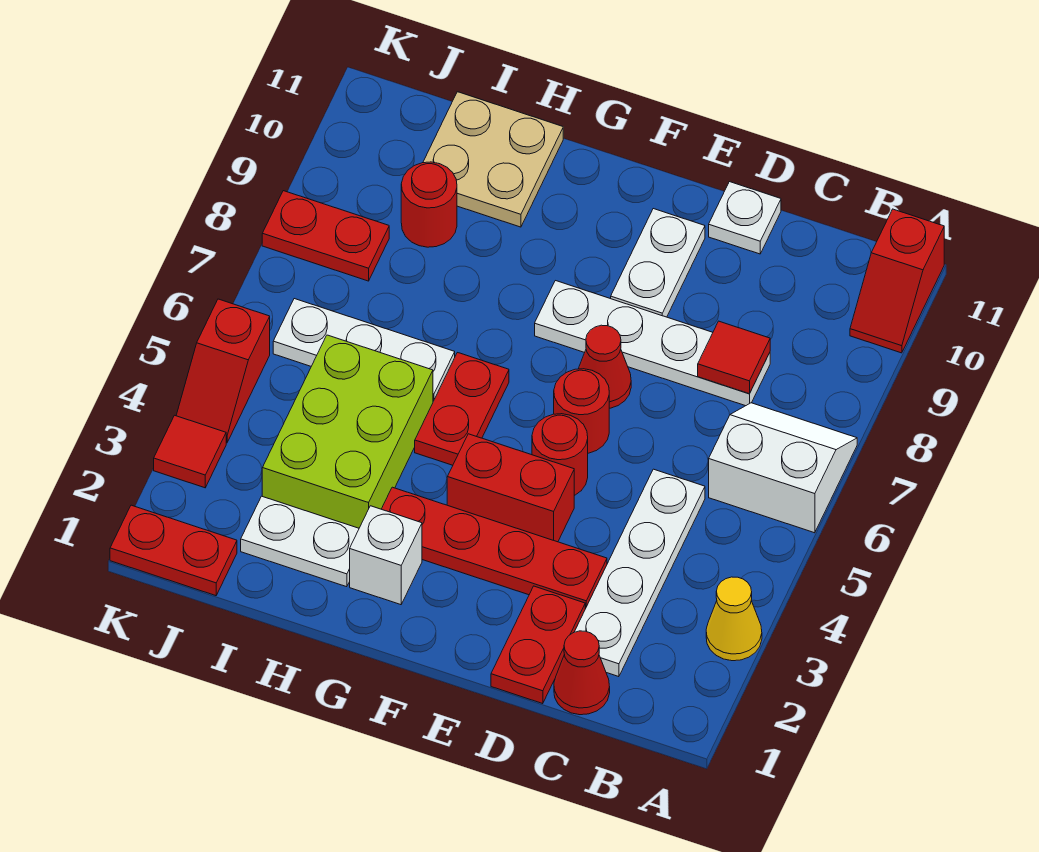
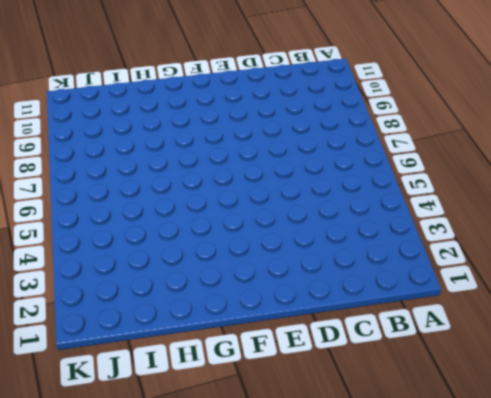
none -> yellow cone A3 level 1
none -> white slope A6:B7 level 1 top 6
none -> red slope A10:A11 level 1 top 11

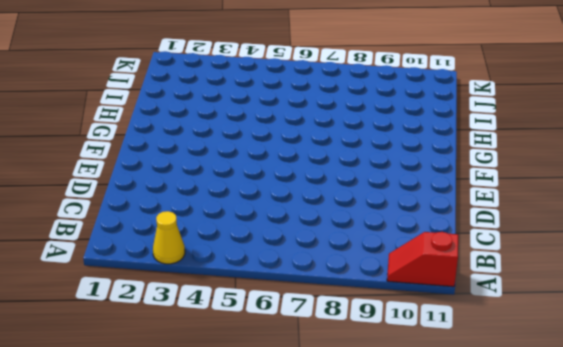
none -> white slope A6:B7 level 1 top 6
none -> red cone C1 level 1
none -> white plate C2:C5 level 1

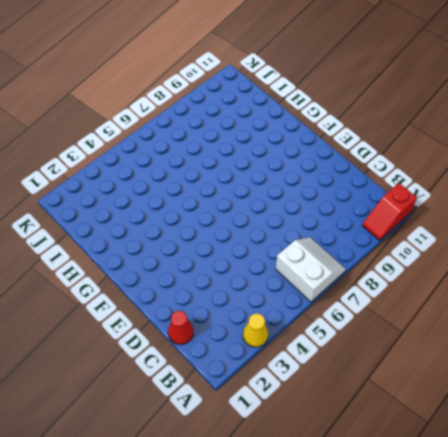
none -> white plate C2:C5 level 1
none -> white plate C8:F8 level 1
none -> red plate D1:D2 level 1

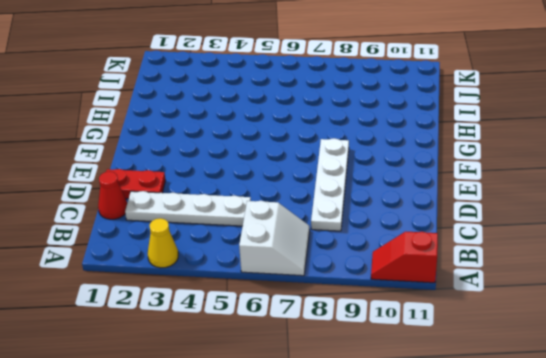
none -> red plate D3:G3 level 1
none -> white plate D11 level 1
none -> red brick E4:F4 level 1

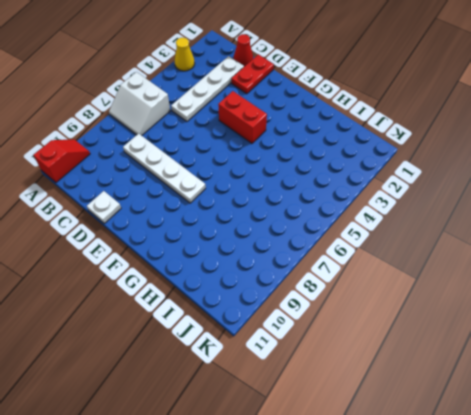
none -> red plate D3:G3 level 1
none -> red round brick E5 level 1
none -> red round brick E6 level 1

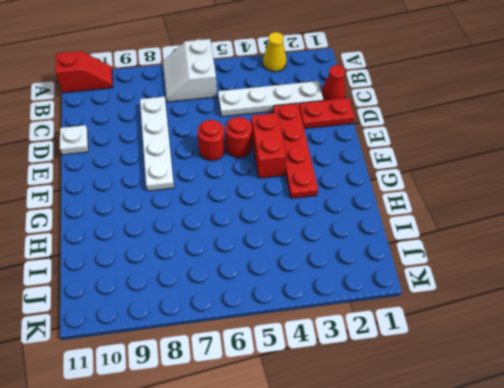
none -> red cone E7 level 1
none -> white plate E9:E10 level 1
none -> white brick G2 level 1

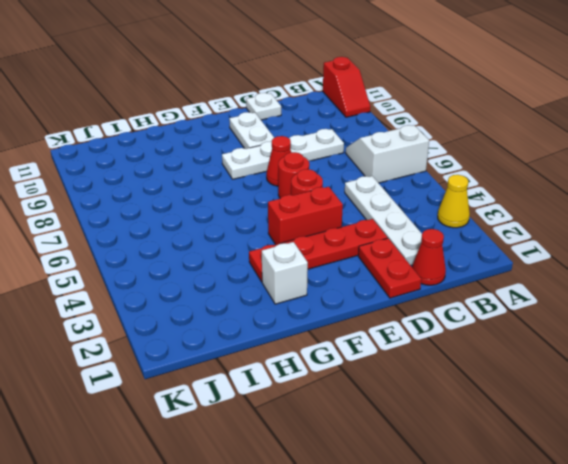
none -> red plate G5:G6 level 1
none -> white plate H2:I2 level 1
none -> lime brick H3:I5 level 1

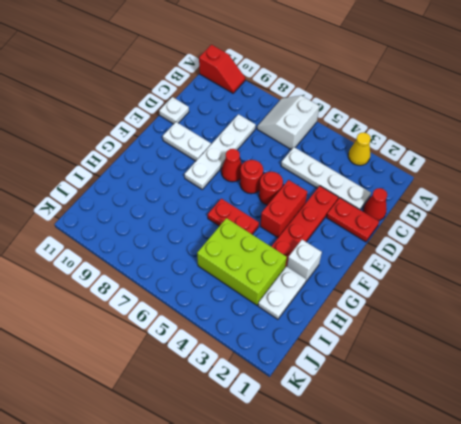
none -> white plate H6:J6 level 1
none -> tan plate H10:I11 level 1
none -> red round brick I9 level 1

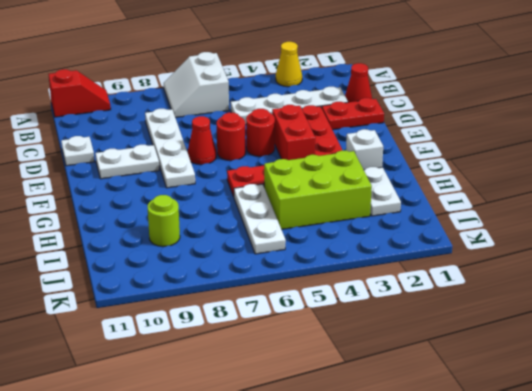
lime round brick I9 level 1 -> red round brick I9 level 1
none -> tan plate H10:I11 level 1
none -> red plate J1:K1 level 1
none -> red plate J8:K8 level 1

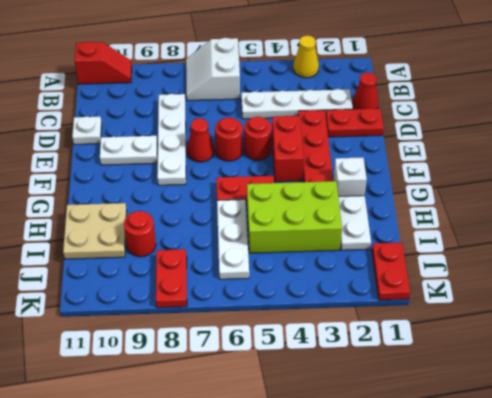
none -> red tile K3 level 1
none -> red slope K4:K5 level 1 top 5
none -> red tile C8 level 2

